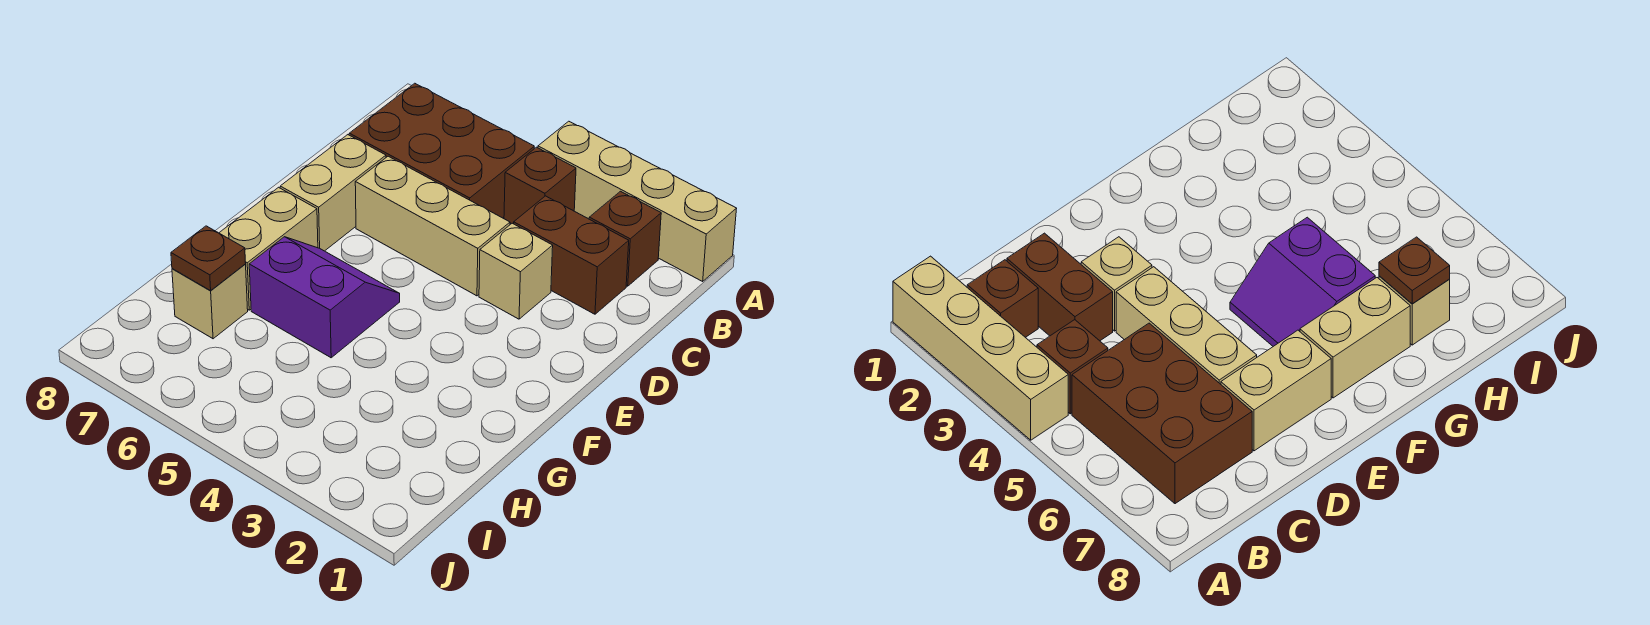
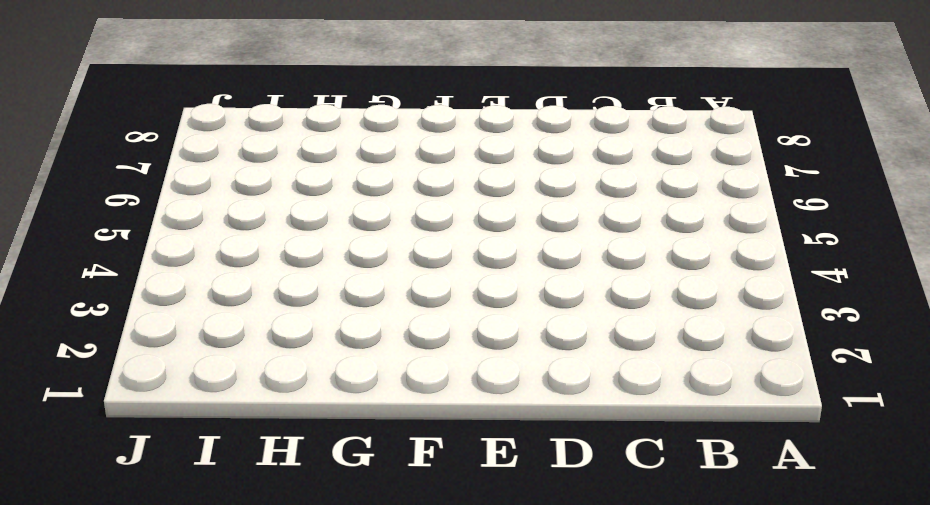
none -> tan brick A1:A4 level 1
none -> brown brick B2 level 1
none -> brown brick B4 level 1

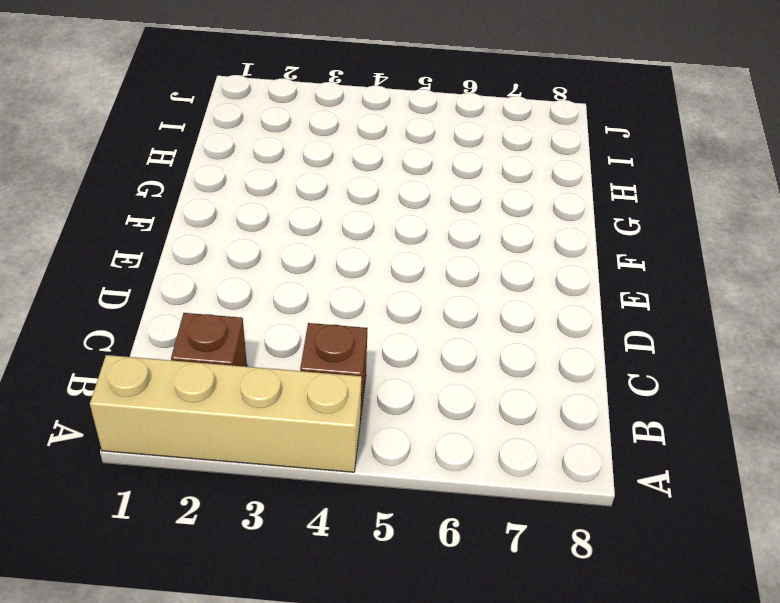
none -> brown brick B5:C7 level 1
none -> brown brick C2:C3 level 1
none -> tan brick D3 level 1

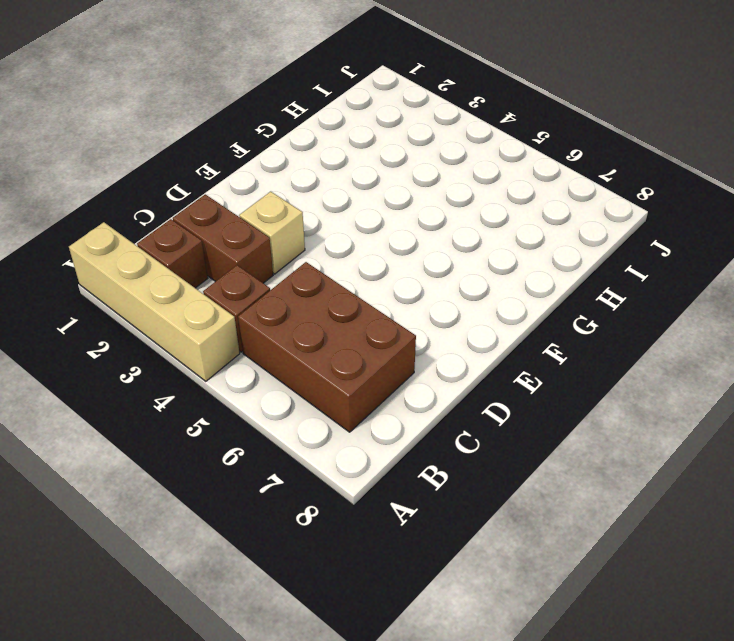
none -> tan brick D4:D6 level 1
none -> tan brick D7:E7 level 1
none -> purple slope F5:G6 level 1 top G

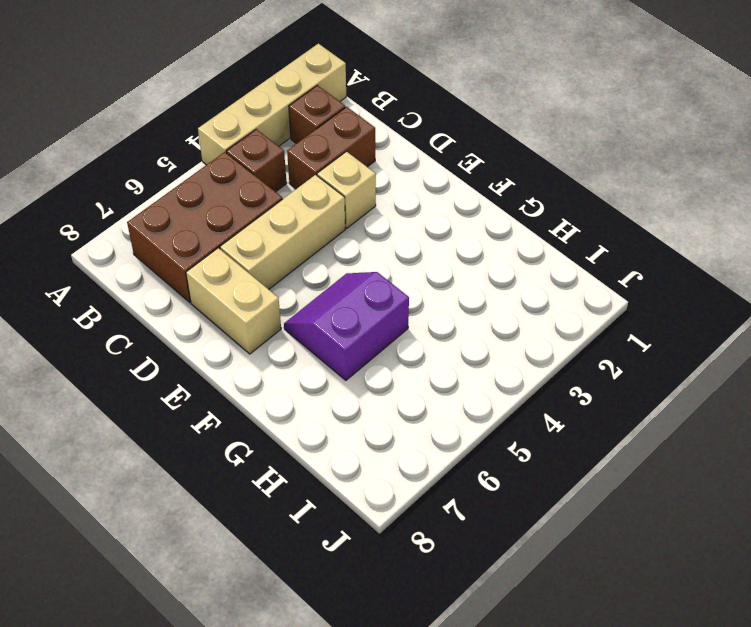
none -> tan brick F7:G7 level 1
none -> tan brick H7 level 1
none -> brown plate H7 level 2

